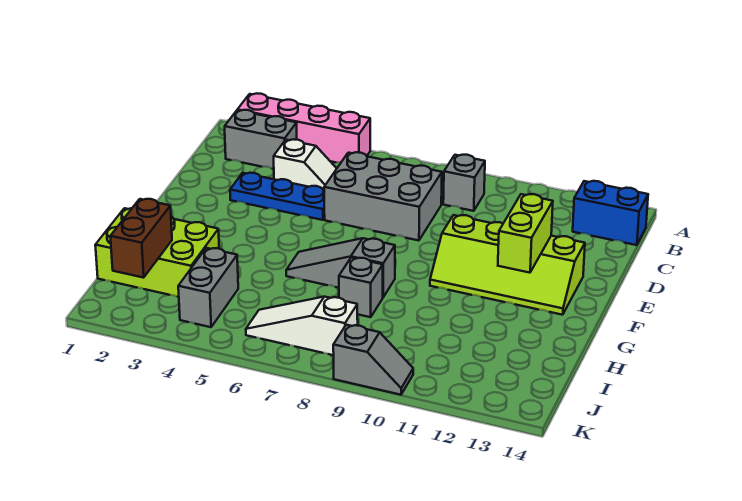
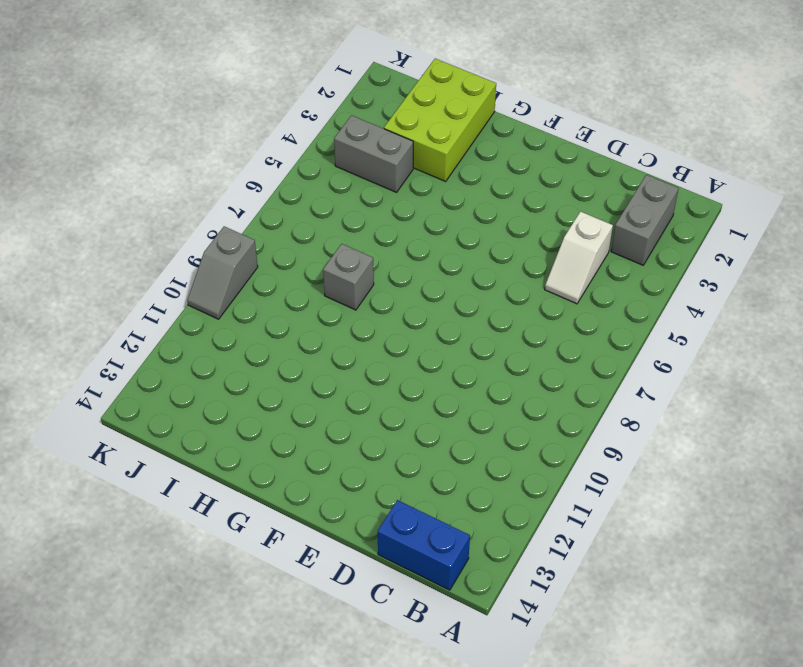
blue brick B14:C14 level 1 -> blue brick B13:B14 level 1
none -> pink brick A2:A5 level 1
none -> grey brick B9 level 1
none -> grey brick C6:D8 level 1

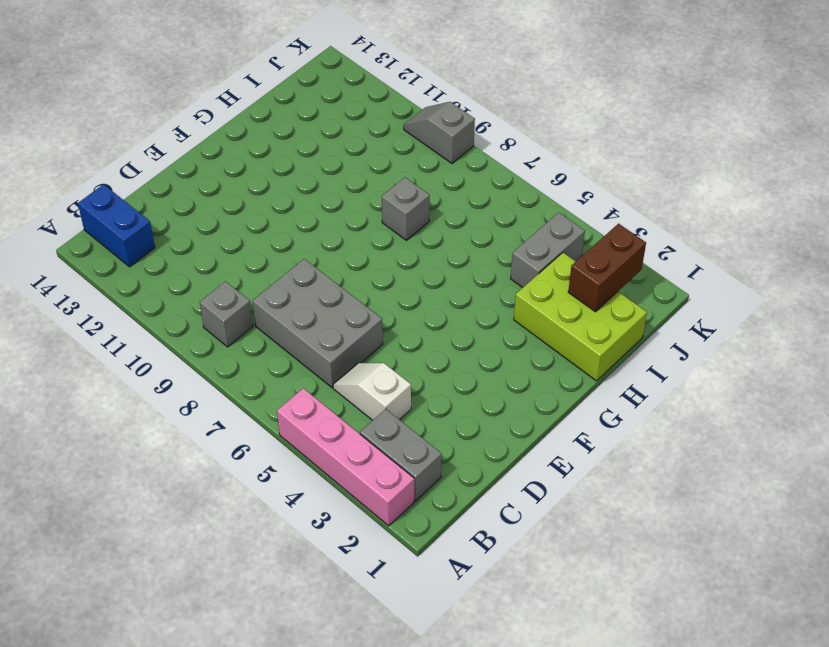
none -> blue plate D3:D5 level 1
none -> lime slope E10:F13 level 1 top E
none -> grey slope G6:G8 level 1 top 8

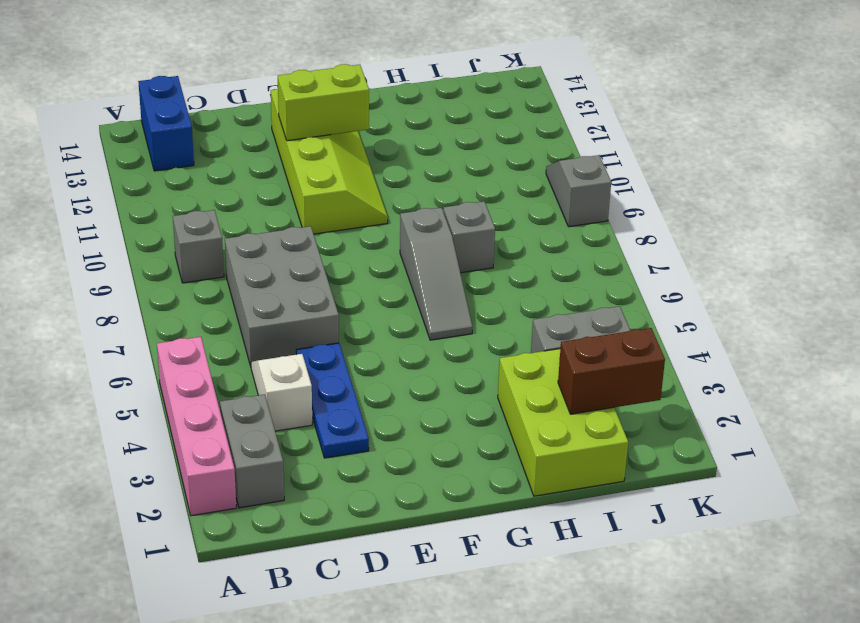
none -> white slope J6:J8 level 1 top 8

